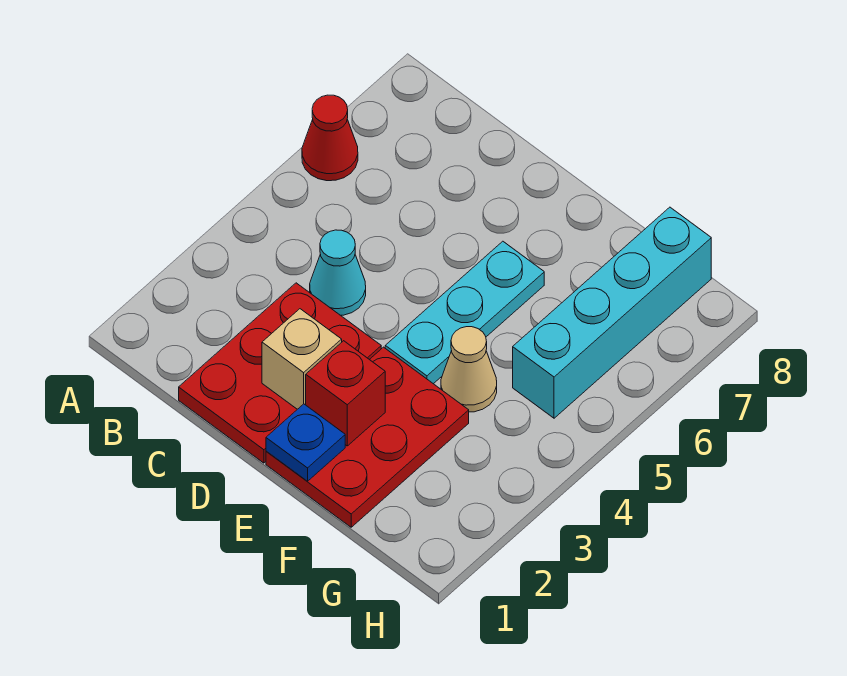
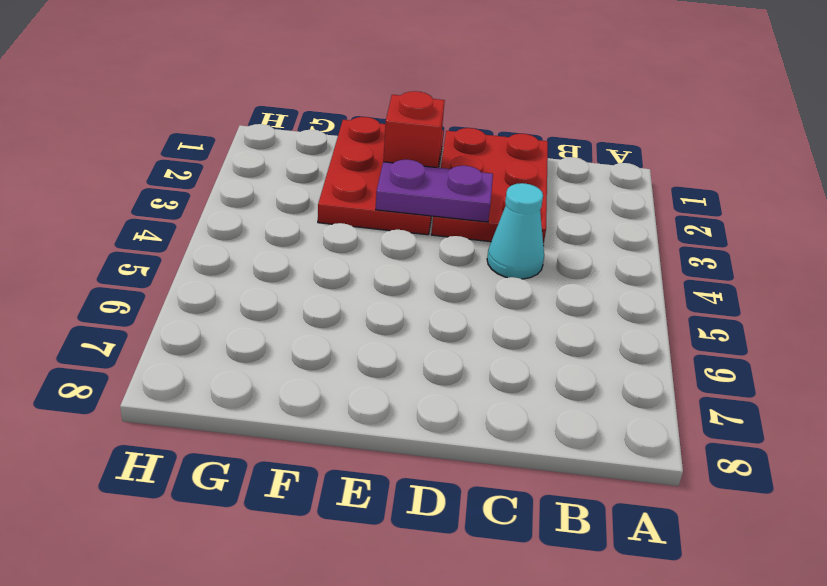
purple plate D3:E3 level 2 -> none
none -> red cone A6 level 1
none -> cyan plate E4:E6 level 1

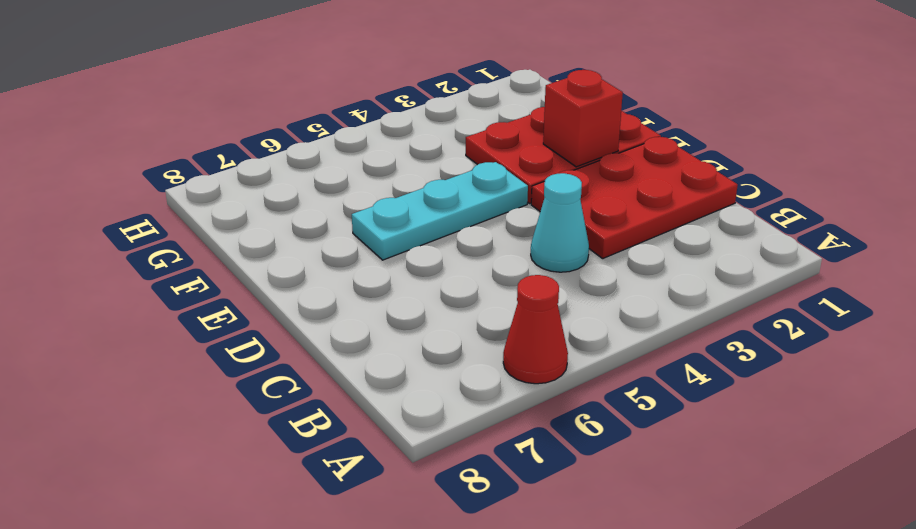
none -> tan cone F4 level 1
none -> cyan brick G5:G8 level 1

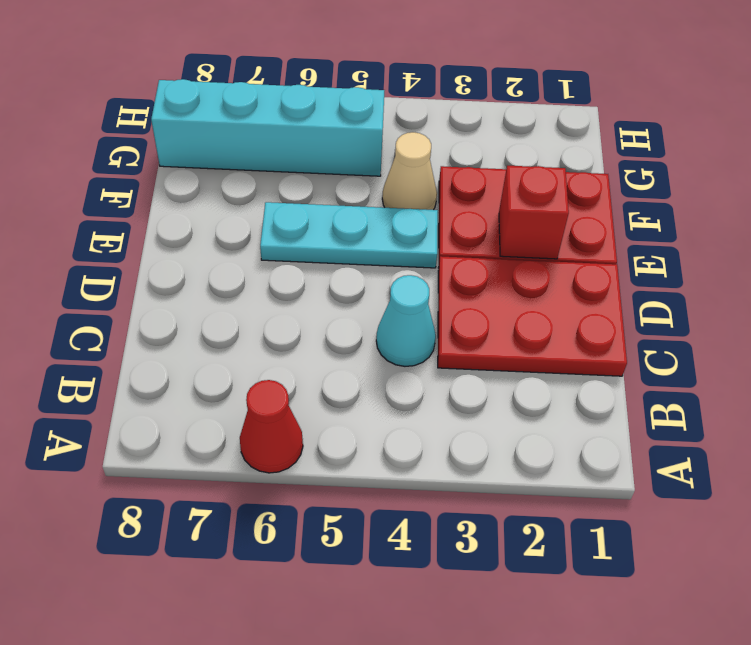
none -> tan brick D2 level 2
none -> blue plate E1 level 2

